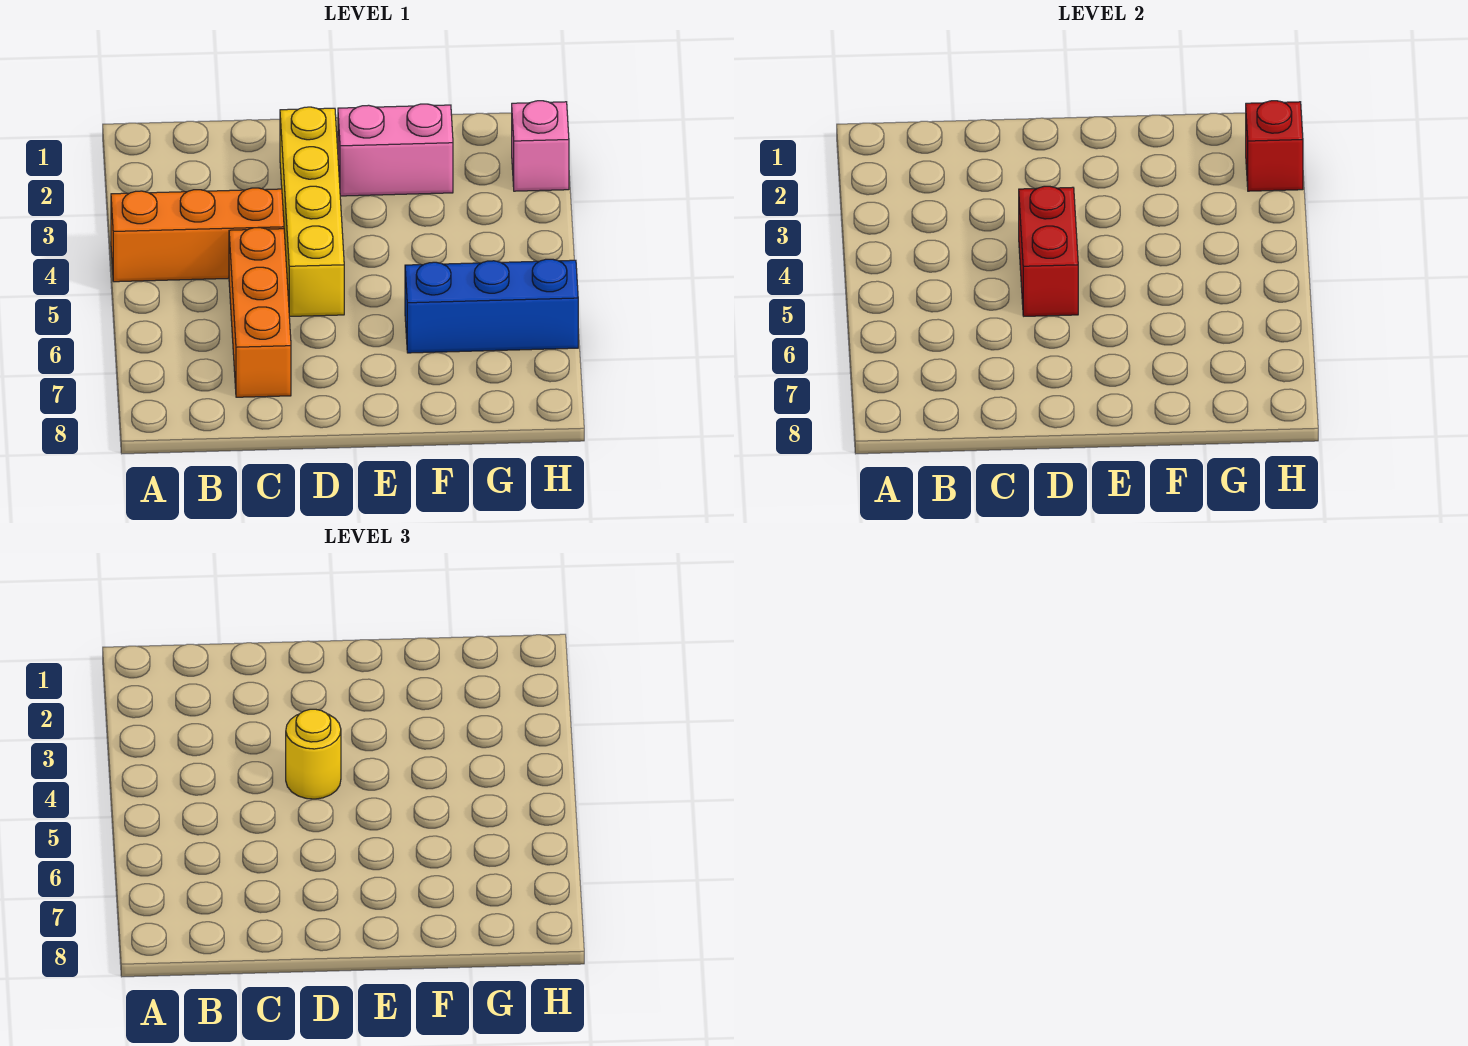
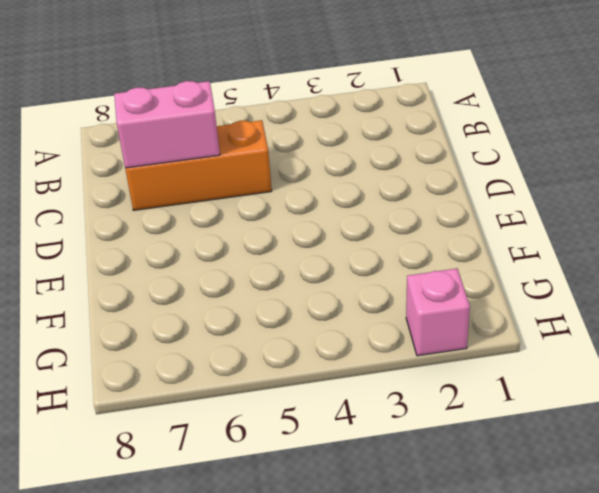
pink brick C6:C7 level 2 -> pink brick E2:F2 level 1
none -> orange brick A4:C4 level 1
none -> yellow brick D2:D5 level 1

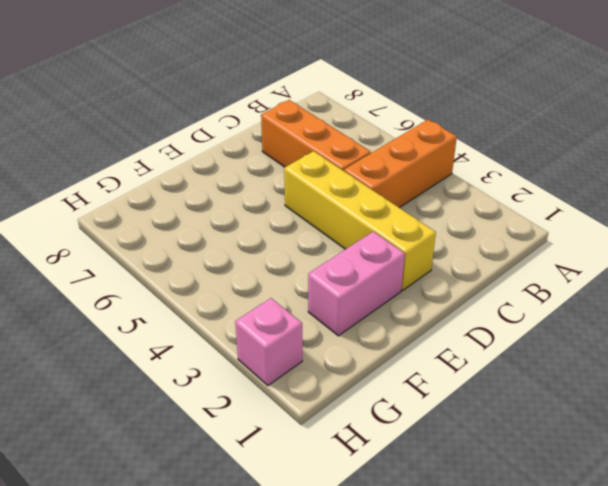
none -> blue brick F6:H6 level 1
none -> red brick D4:D5 level 2

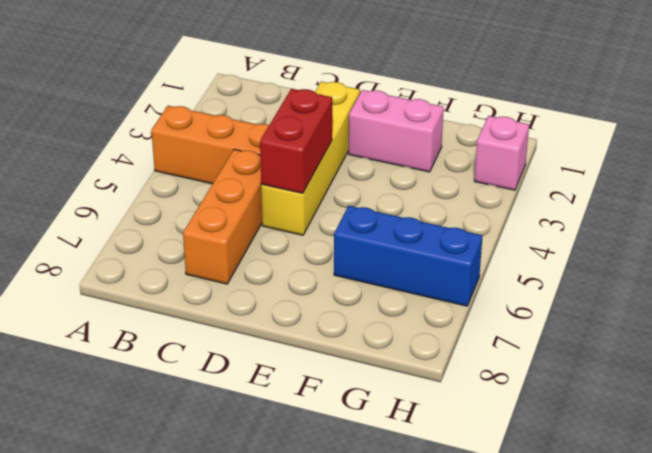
none -> red brick H2 level 2
none -> yellow round brick D4 level 3

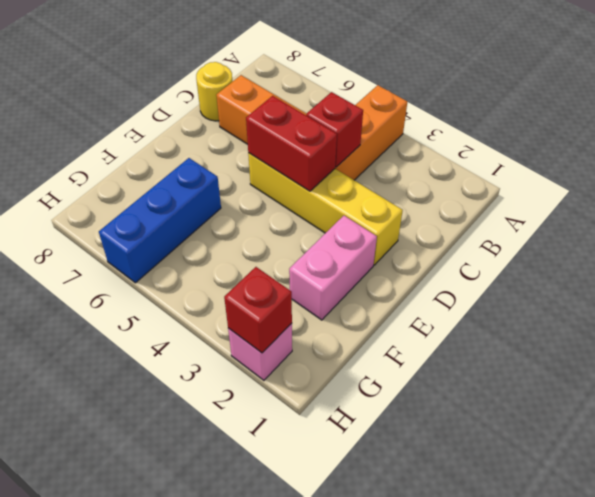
red brick C4 level 2 -> none
yellow round brick C8 level 1 -> yellow round brick D4 level 3

